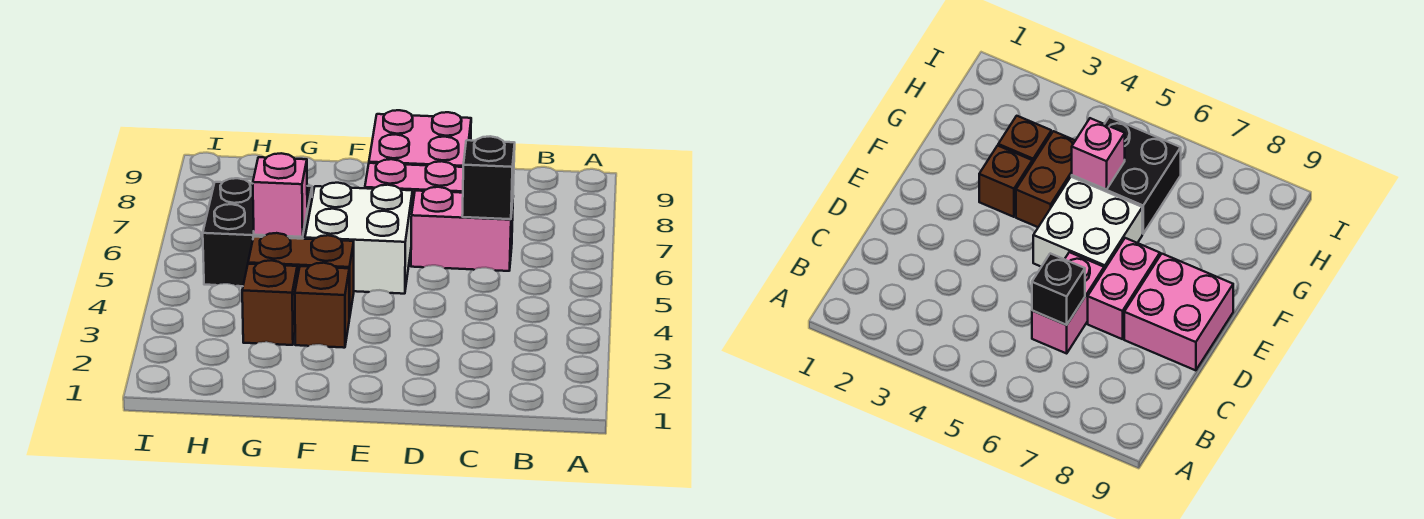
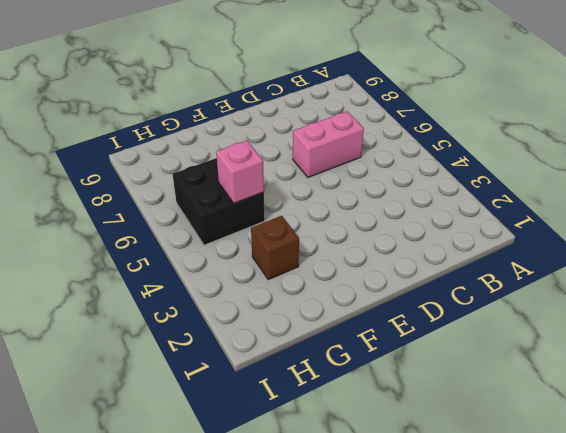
none -> pink brick D7:E7 level 1
none -> pink brick D8:E9 level 1

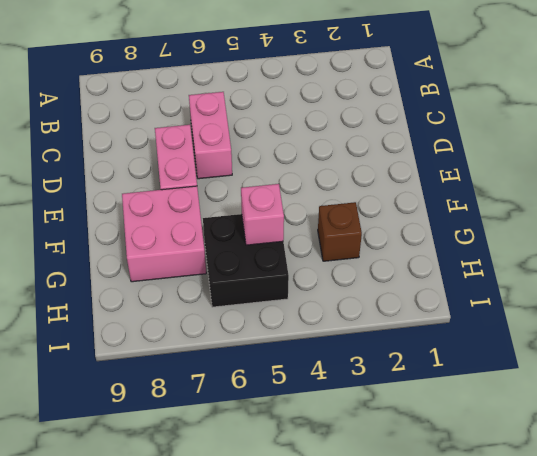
pink brick F7:G8 level 1 -> pink brick D8:E9 level 1
none -> white brick E5:F6 level 1
none -> brown brick F3 level 1

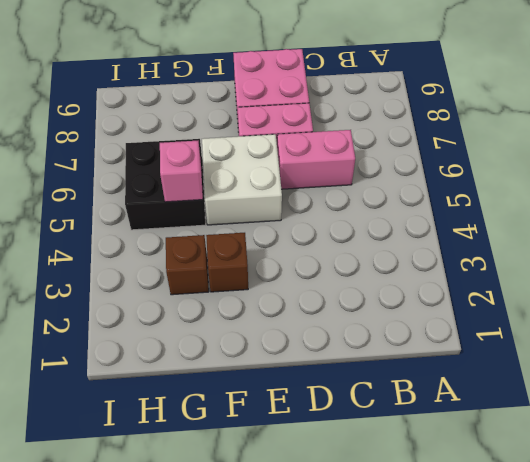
none -> brown brick F4:G4 level 1
none -> black brick C6 level 2

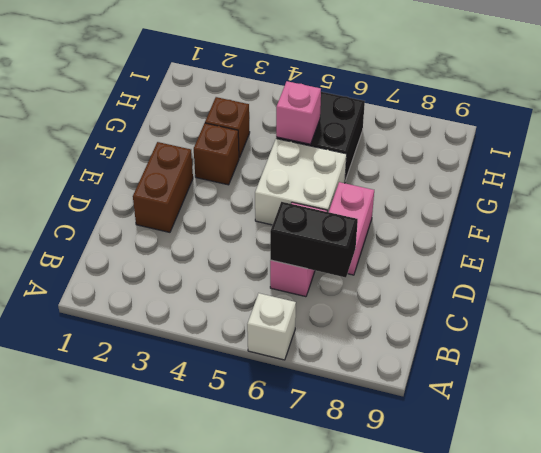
white brick A6 level 1 -> none
black brick C6:C7 level 2 -> black brick C6 level 2
brown brick D2:E2 level 1 -> brown brick F4:G4 level 1
none -> pink brick D8:E9 level 1

